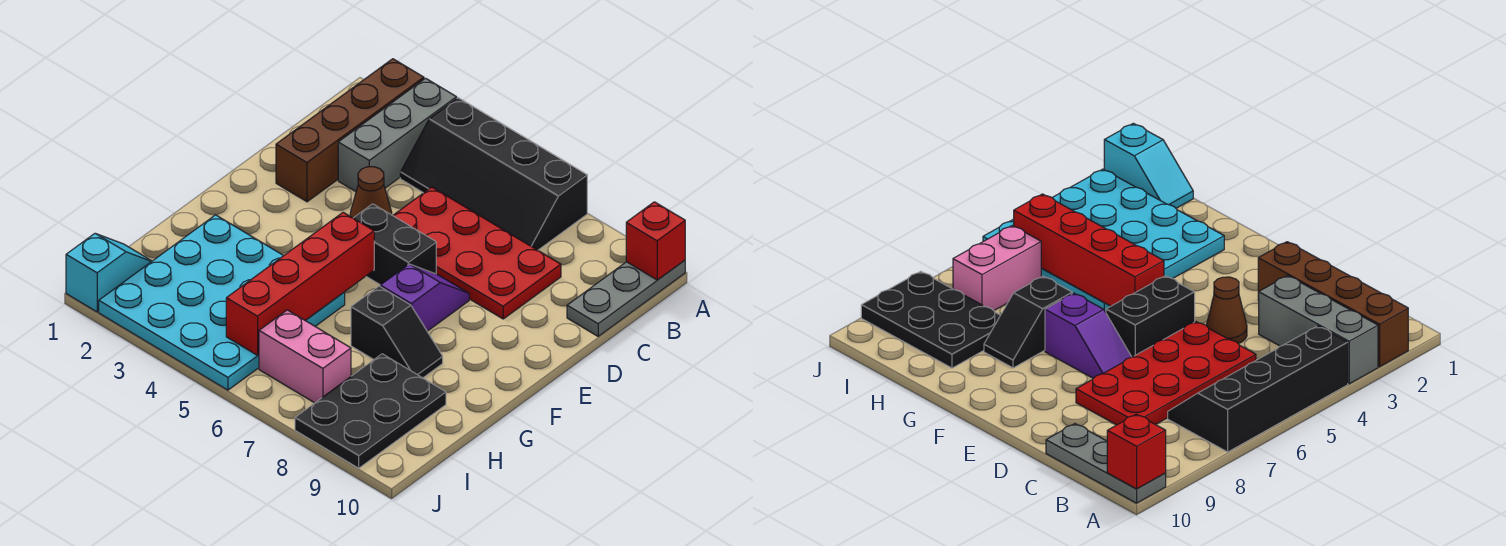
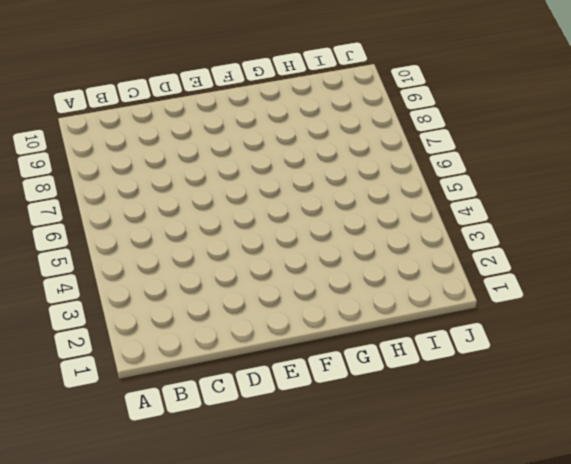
none -> brown brick A2:D2 level 1
none -> grey brick A3:C3 level 1
none -> black slope A4:B7 level 1 top A

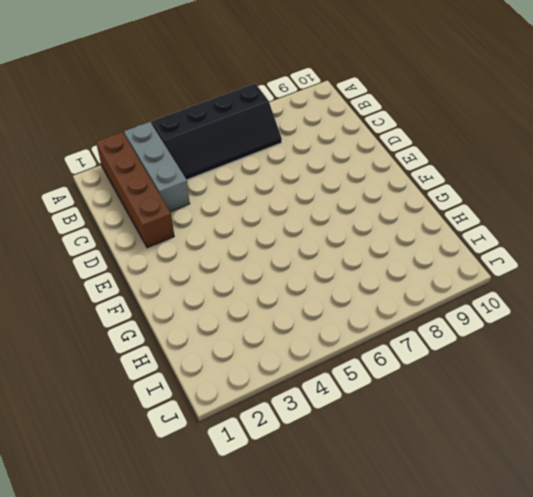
none -> grey plate A10:C10 level 1
none -> red plate C5:D8 level 1
none -> brown cone D4 level 1

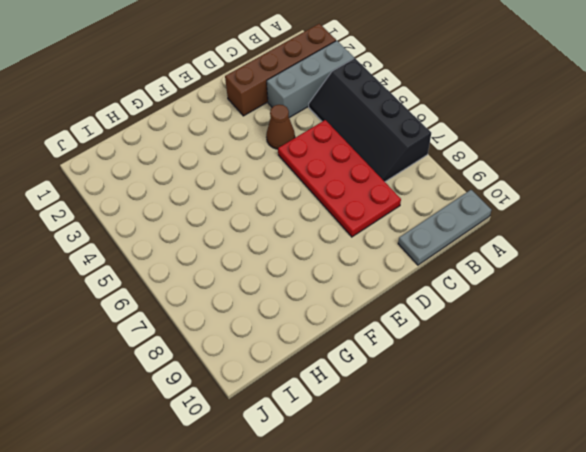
none -> black brick E5:E6 level 1
none -> purple slope E7:F7 level 1 top F
none -> cyan plate G2:J5 level 1

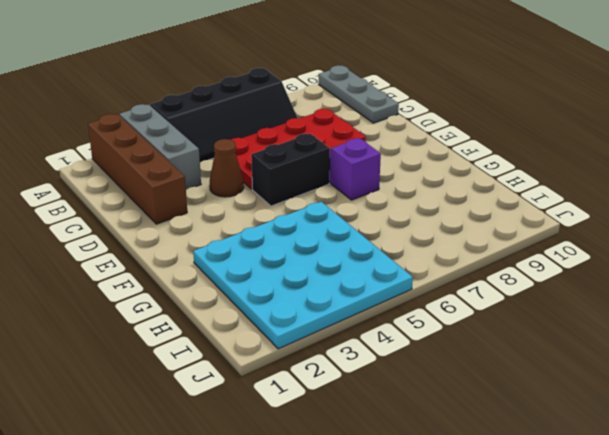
none -> black slope G7:G8 level 1 top 7
none -> black plate H8:J9 level 1
none -> cyan slope I1:J1 level 1 top J

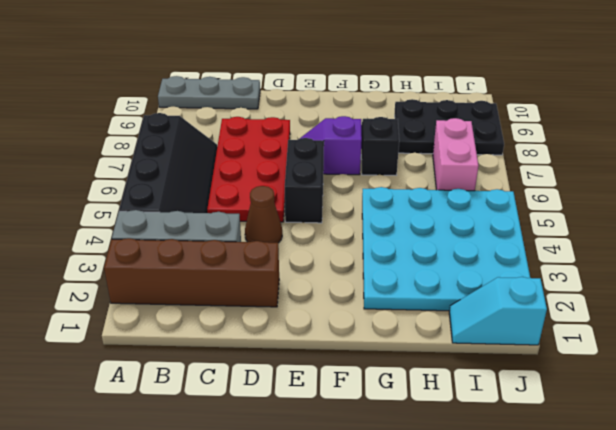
none -> red brick A10 level 2
none -> red brick F5:I5 level 2

